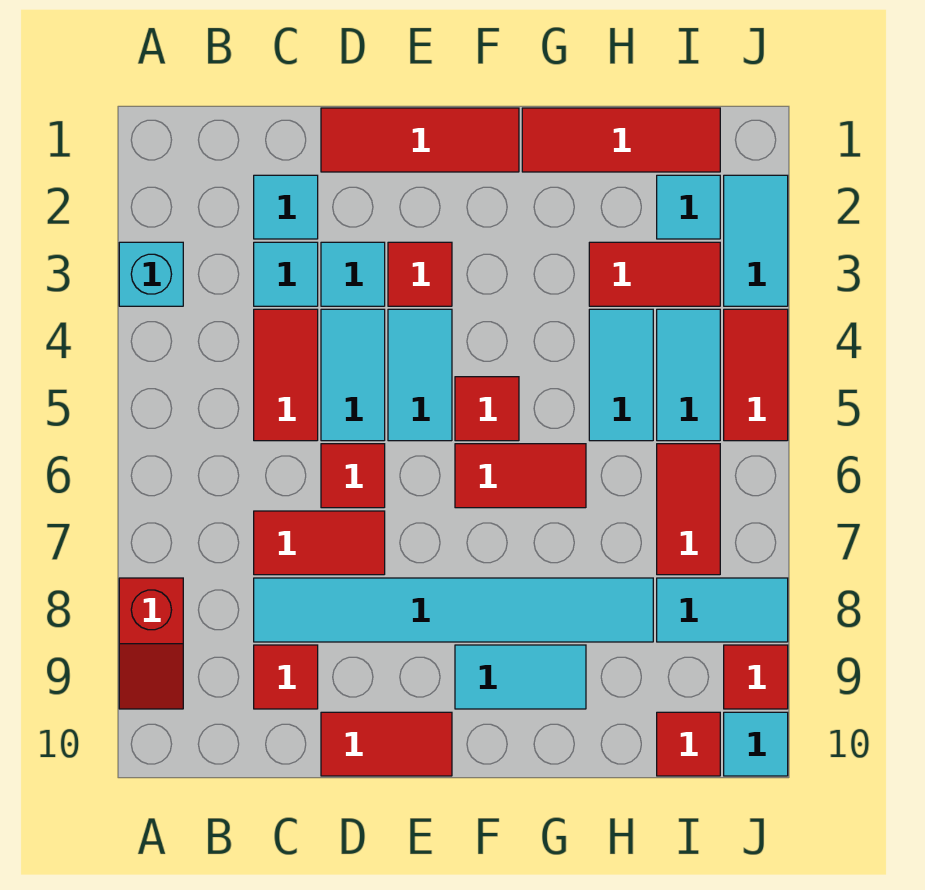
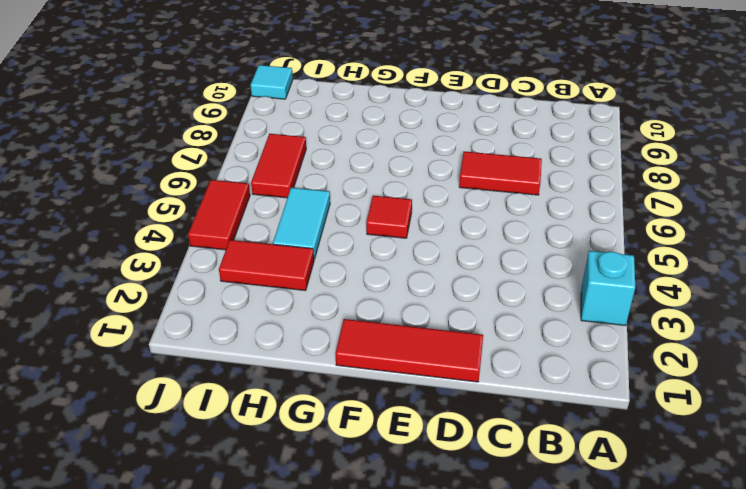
none -> red slope A8:A9 level 1 top 8
none -> cyan tile C2 level 1
none -> cyan tile C3 level 1
none -> red tile C4:C5 level 1

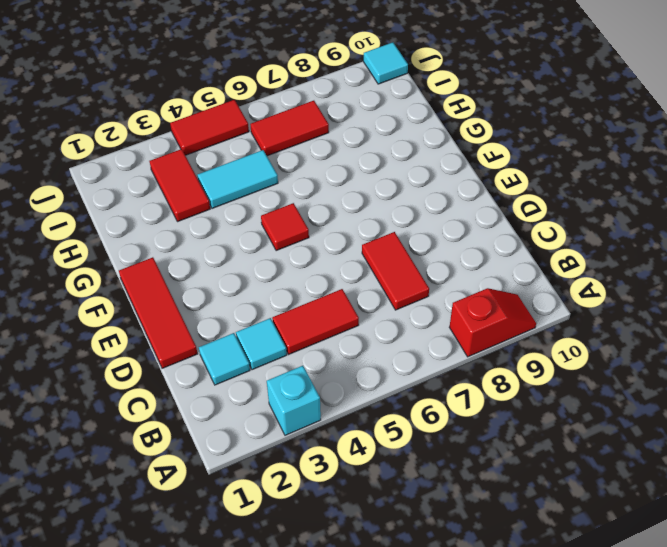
none -> cyan tile C8:H8 level 1
none -> red tile C9 level 1
none -> cyan tile D3 level 1
none -> cyan tile D4:D5 level 1

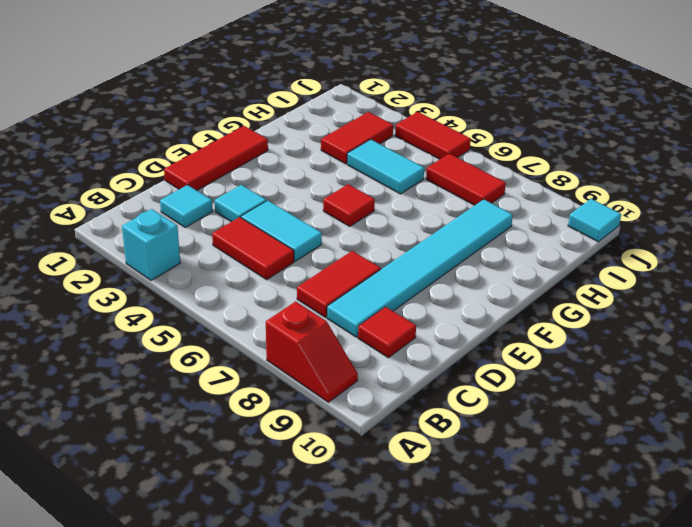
none -> cyan tile C3 level 1
none -> red tile D6 level 1
none -> red tile D10:E10 level 1
none -> red tile E3 level 1

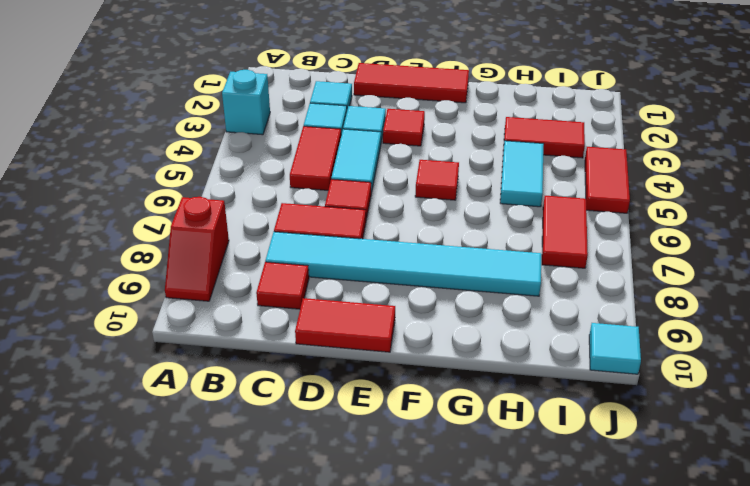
none -> cyan tile E4:E5 level 1
none -> red tile F6:G6 level 1
none -> cyan tile F9:G9 level 1
none -> red tile G1:I1 level 1

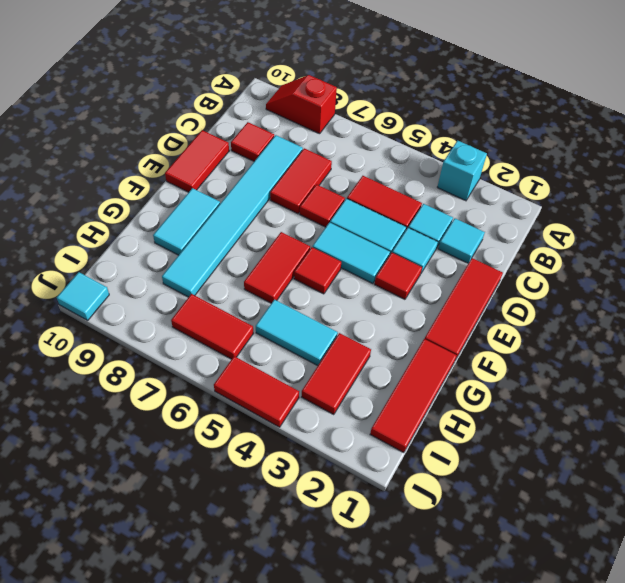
none -> cyan tile I2 level 1
none -> cyan tile I4:I5 level 1
none -> cyan tile I8:J8 level 1
none -> red tile I10 level 1

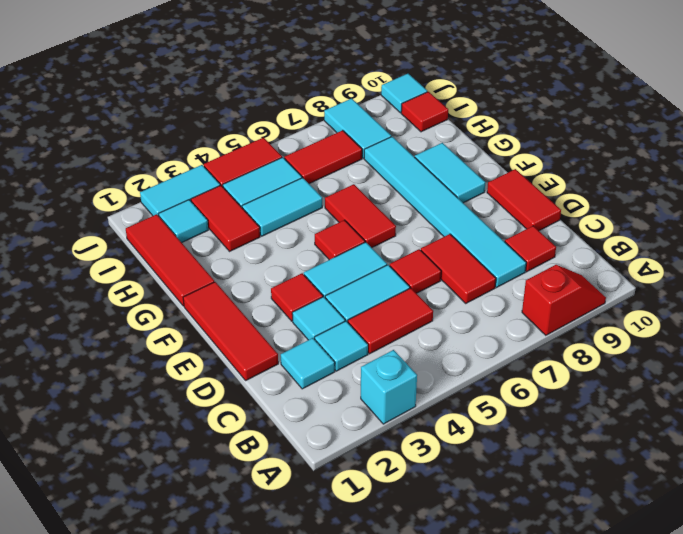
none -> red tile J9 level 1

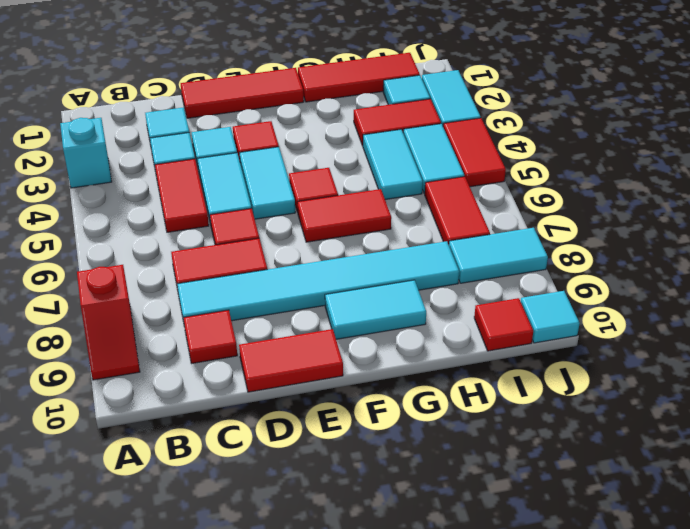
none -> red tile J9 level 1

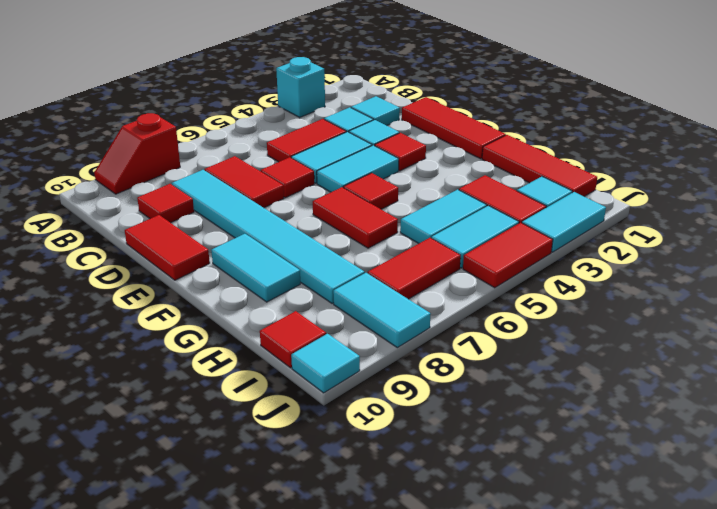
none -> red tile J9 level 1

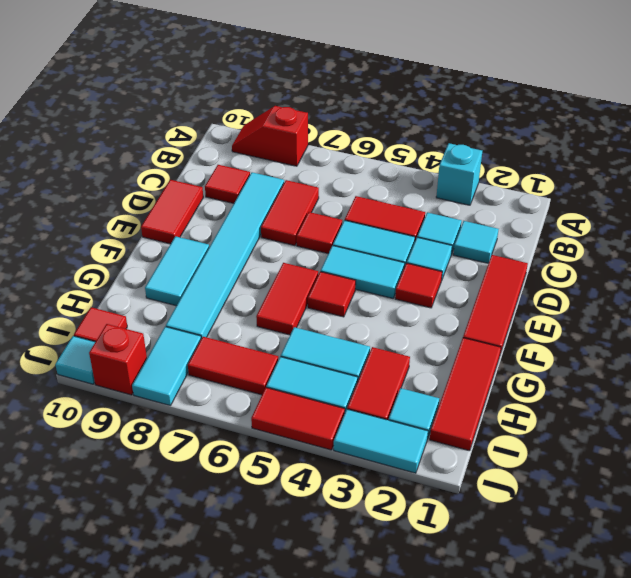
red brick J9 level 1 -> red tile J9 level 1

